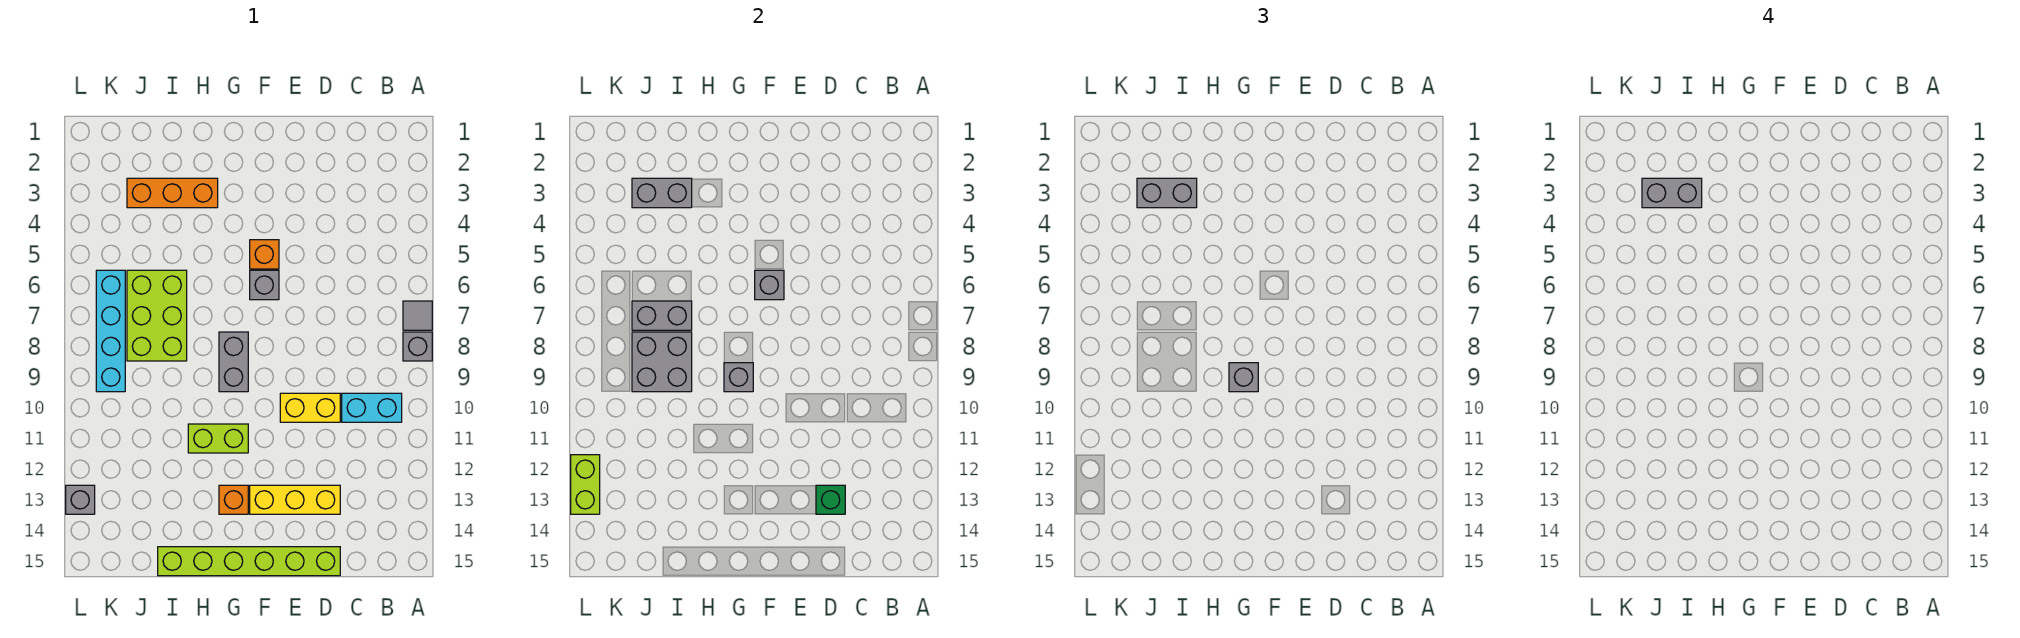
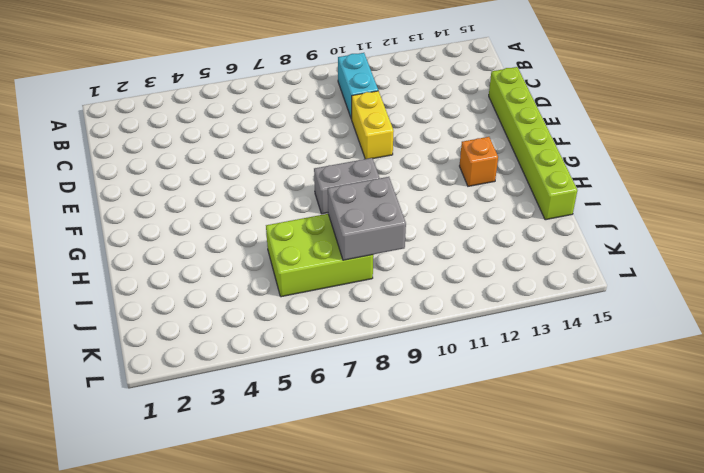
none -> grey tile A7 level 1
none -> grey brick A8 level 1
none -> yellow brick D13:F13 level 1

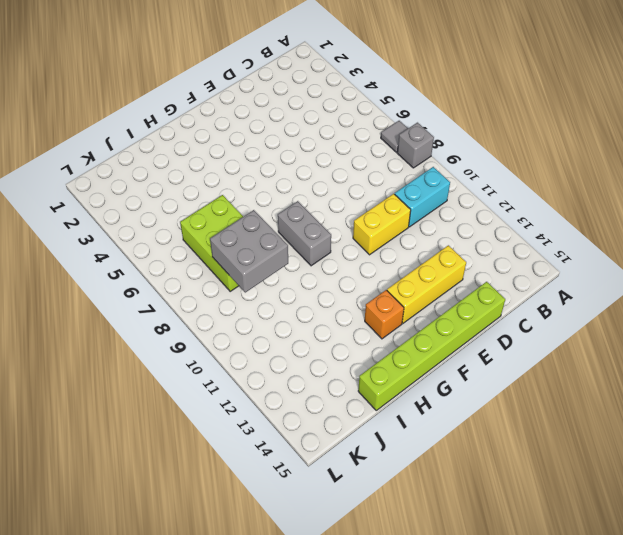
none -> orange brick F5 level 1
none -> grey brick F6 level 1
none -> lime brick G11:H11 level 1

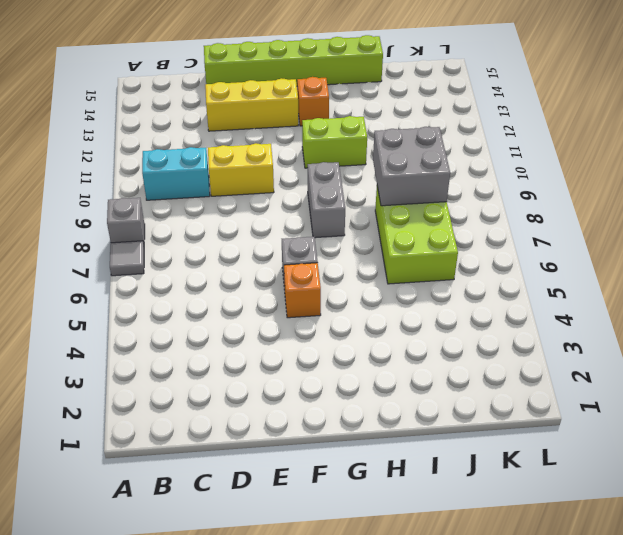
none -> orange brick H3:J3 level 1
none -> cyan brick K6:K9 level 1
none -> grey brick L13 level 1

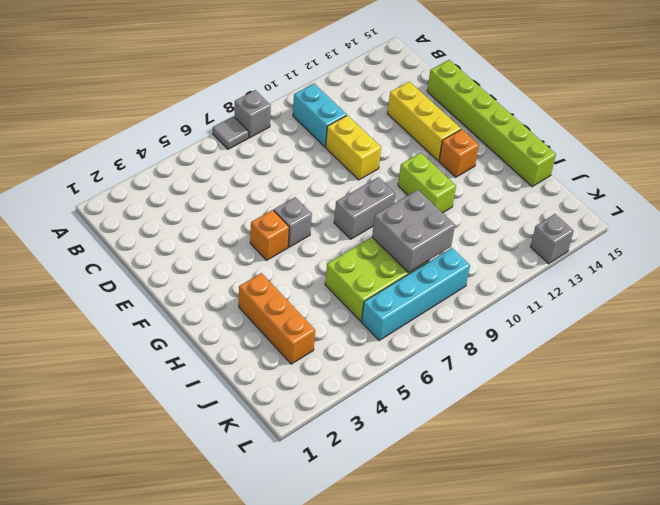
none -> green brick D13 level 2
none -> grey brick F6 level 2
none -> grey brick G9 level 2

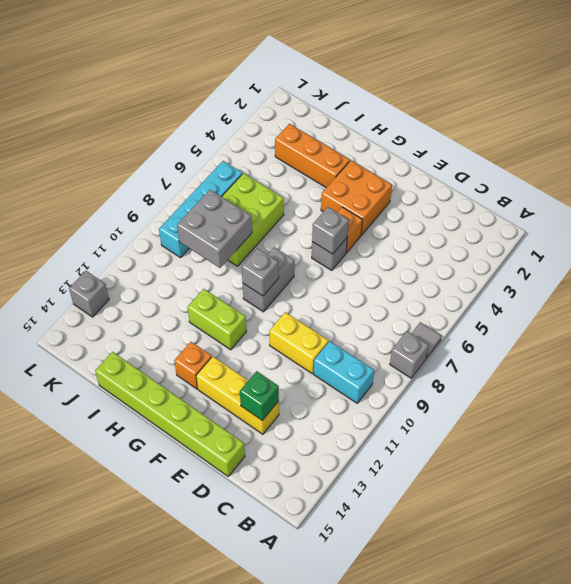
orange brick F3:G4 level 1 -> none
none -> grey brick I3:J3 level 2
none -> grey brick I7:J7 level 2
none -> lime brick L12:L13 level 2

